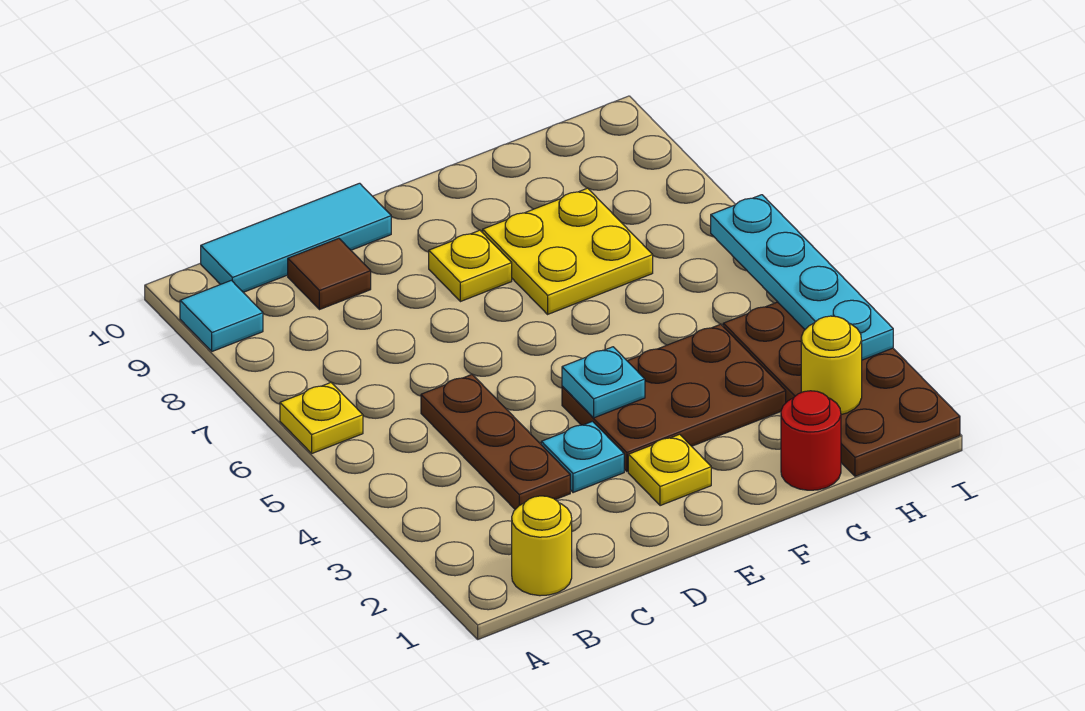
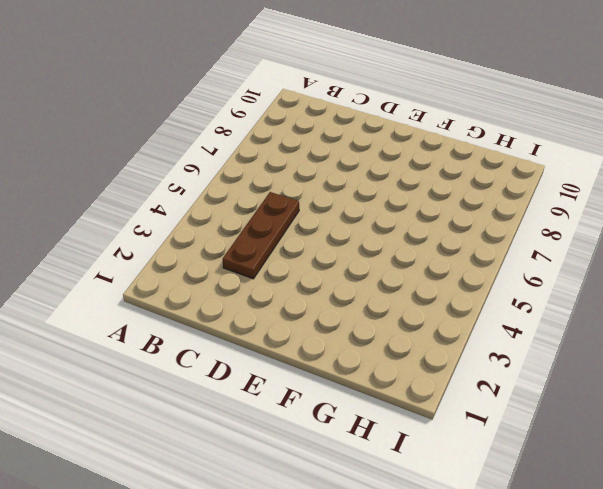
none -> yellow plate A6 level 1
none -> cyan tile A9 level 1
none -> yellow round brick B1 level 1

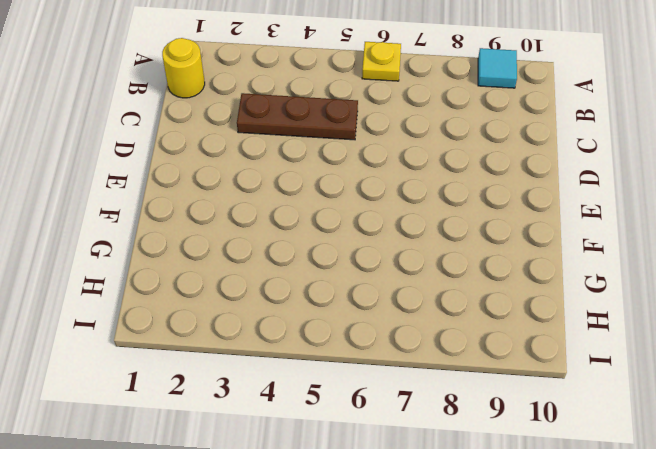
none -> cyan tile B10:D10 level 1
none -> brown tile C9 level 1
none -> cyan plate D3 level 1

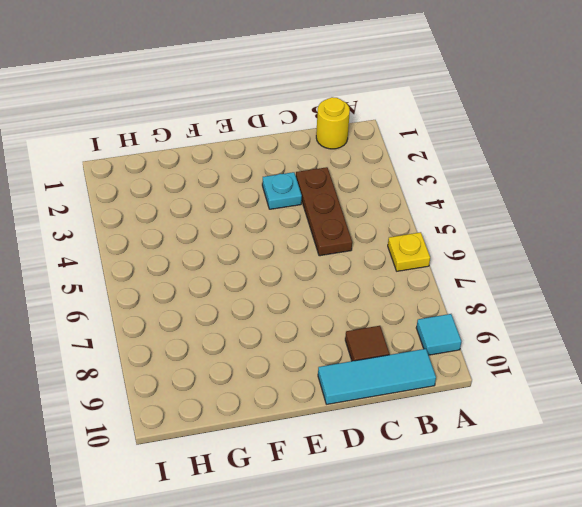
none -> yellow plate E2 level 1
none -> brown plate E3:G4 level 1
none -> yellow plate E8 level 1

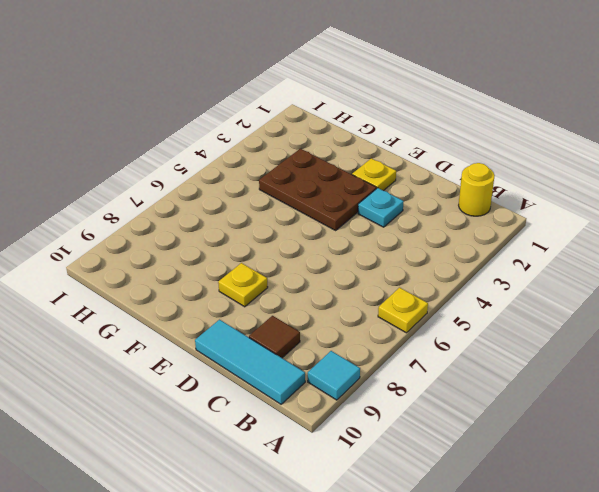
none -> brown plate C3:C5 level 1
none -> yellow plate F7:G8 level 1
none -> red round brick G1 level 1

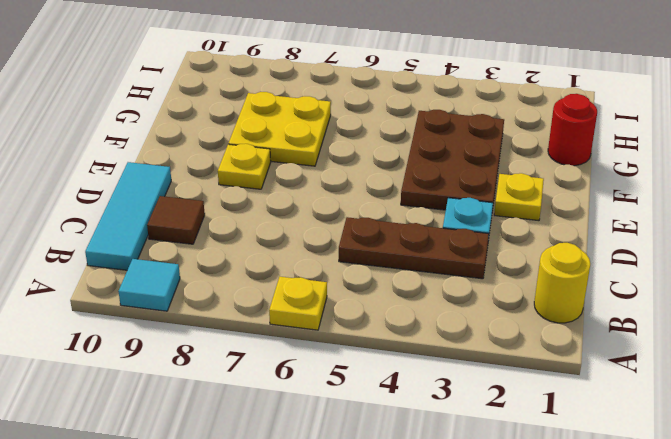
none -> brown plate H1:I4 level 1
none -> cyan plate E4 level 2
none -> yellow round brick H2 level 2

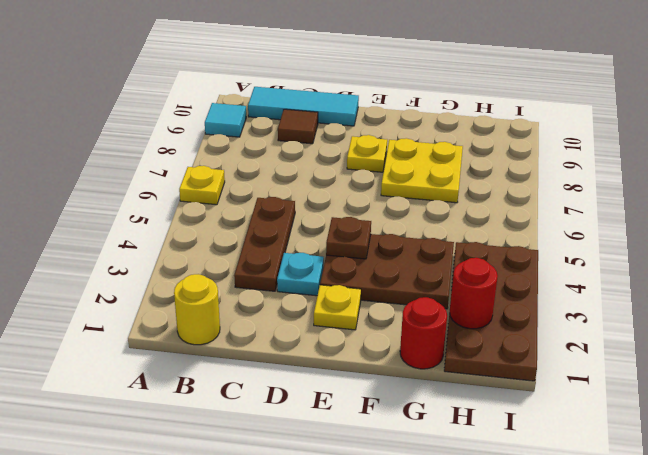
brown plate E4 level 2 -> cyan plate E4 level 2
red round brick H2 level 2 -> yellow round brick H2 level 2
none -> cyan plate I3:I6 level 2

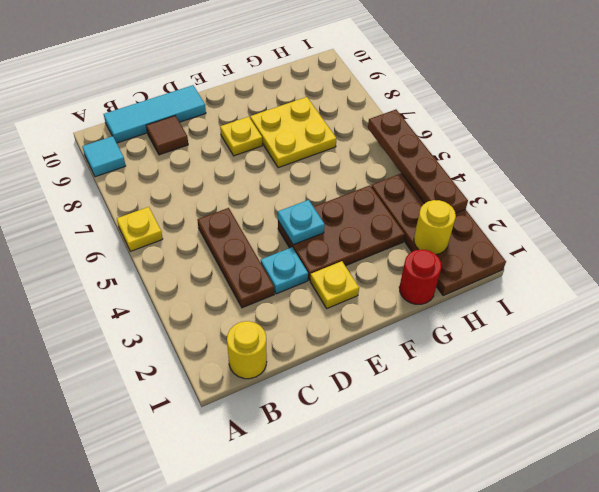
brown plate I3:I6 level 2 -> cyan plate I3:I6 level 2

